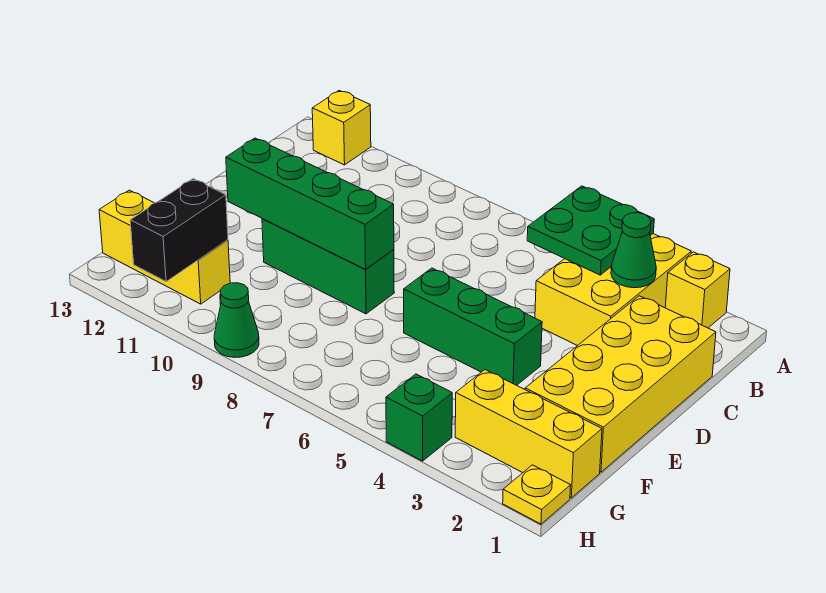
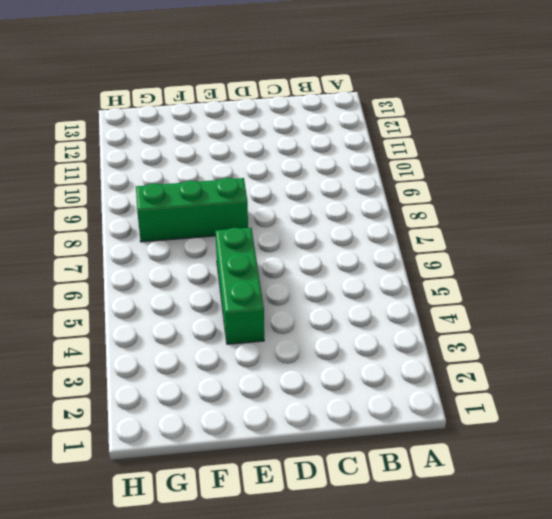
green brick E8:G8 level 1 -> green brick E8:E10 level 1
none -> yellow brick A2 level 1
none -> yellow brick A3:C4 level 1
none -> yellow brick A12 level 1

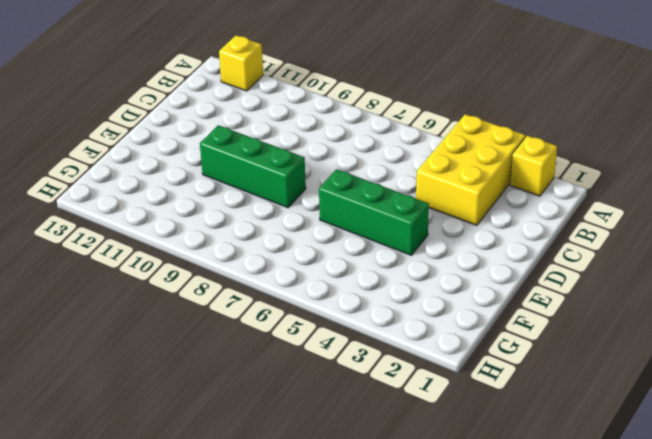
none -> yellow brick C1:F2 level 1
none -> yellow brick G1:G3 level 1
none -> yellow brick G11:G13 level 1

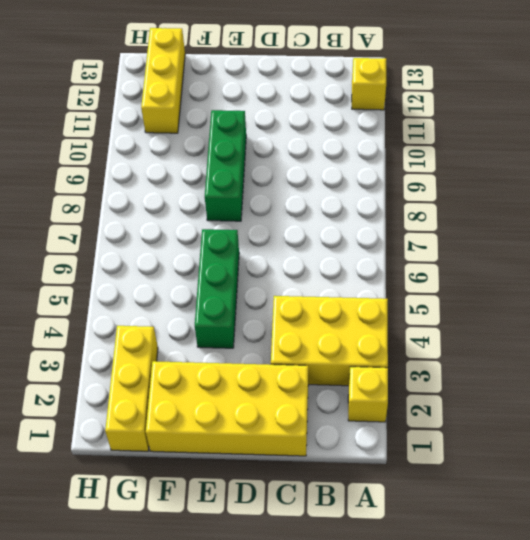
none -> yellow plate H1 level 1
none -> green brick H4 level 1
none -> green cone H9 level 1

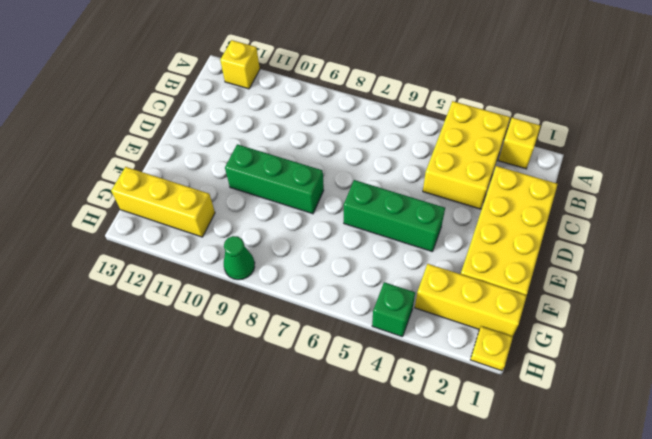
none -> green plate A4:B5 level 2
none -> green cone B3 level 2
none -> green brick E8:E11 level 2

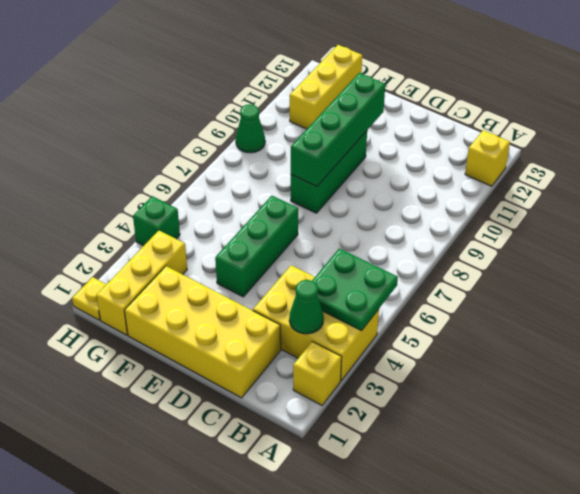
none -> black brick G11:H11 level 2

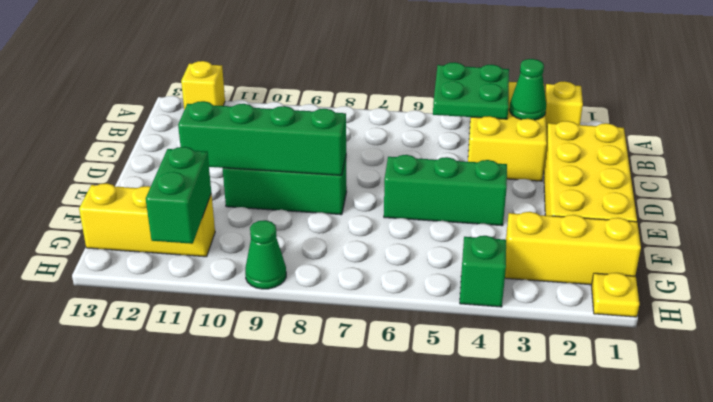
green brick G11:H11 level 2 -> black brick G11:H11 level 2

